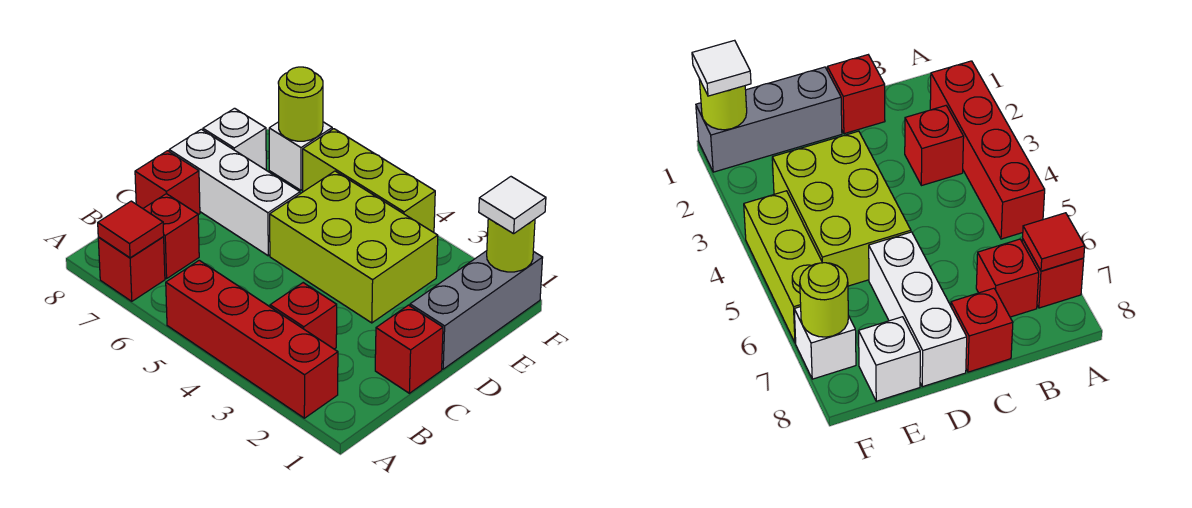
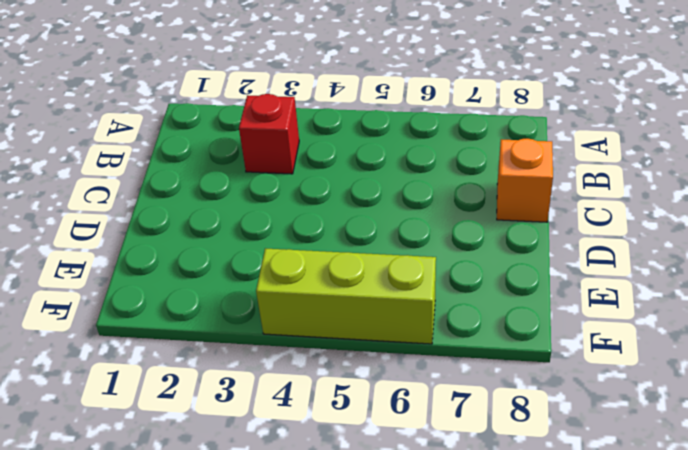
orange brick C8 level 1 -> red brick C8 level 1
none -> red brick A2:A5 level 1
none -> red brick A7 level 1
none -> red brick B7 level 1

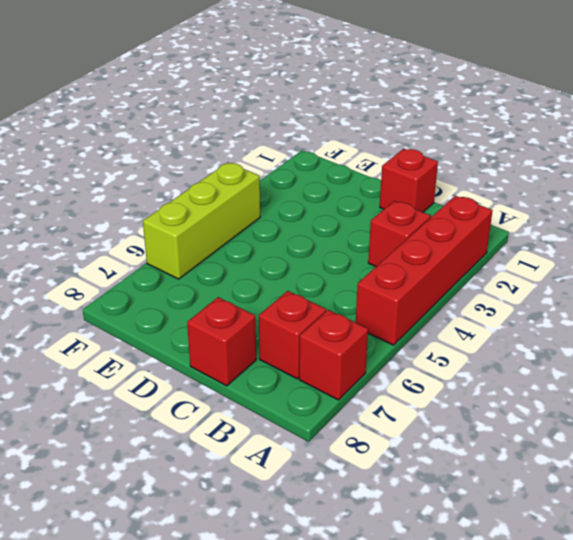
none -> grey brick D1:F1 level 1
none -> lime brick D3:E5 level 1
none -> white brick D6:D8 level 1

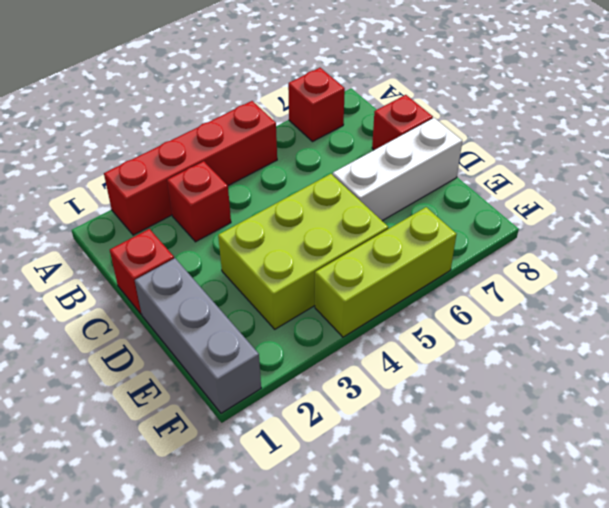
none -> red brick B7 level 1
none -> white brick E8 level 1
none -> white brick F7 level 1

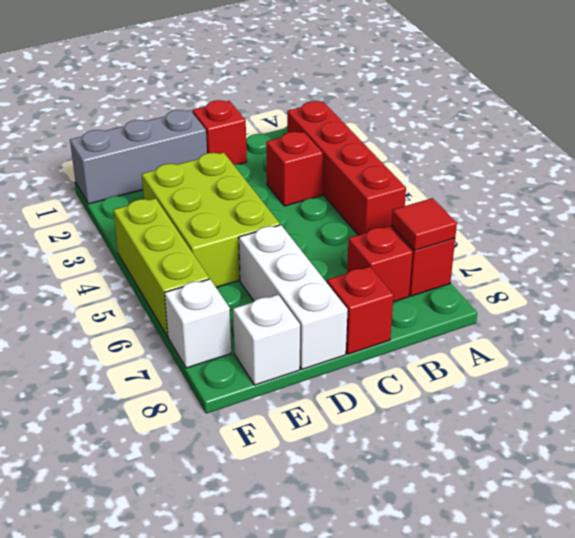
none -> lime round brick F1 level 2
none -> lime round brick F7 level 2
none -> white tile F1 level 3

